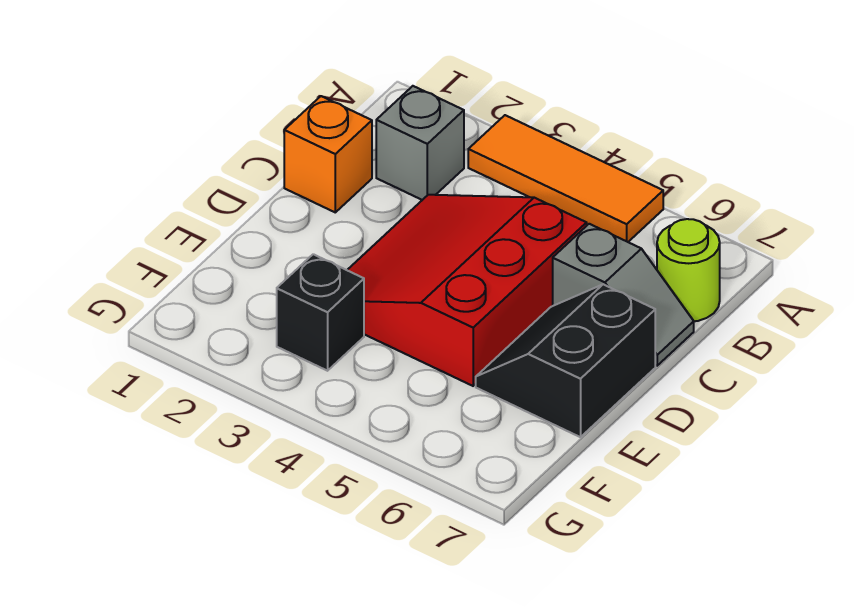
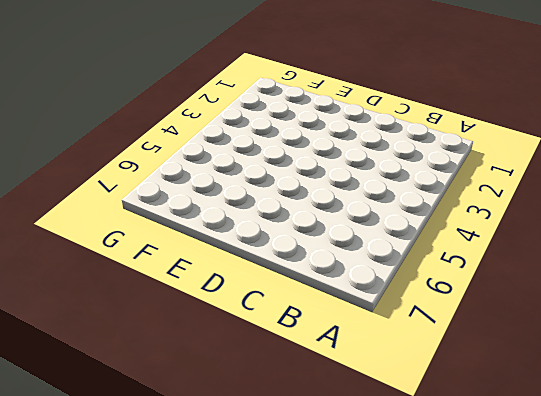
none -> orange tile A3:A5 level 1
none -> grey brick B2 level 1

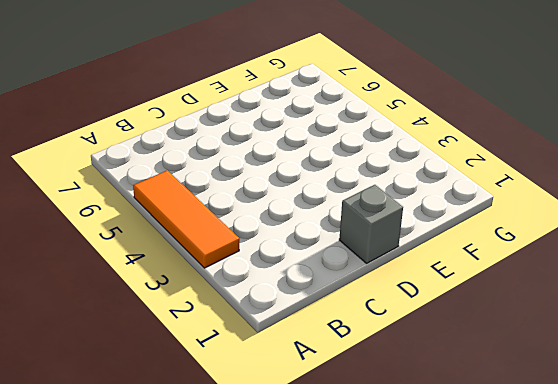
grey brick D1 level 1 -> grey brick B2 level 1
none -> lime round brick B7 level 1
none -> orange brick C1 level 1

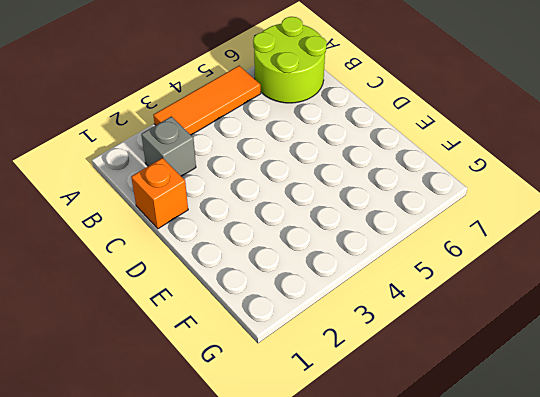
lime round brick A6:B7 level 1 -> lime round brick B7 level 1
none -> red slope C3:E5 level 1 top 5
none -> grey slope C6:C7 level 1 top 6

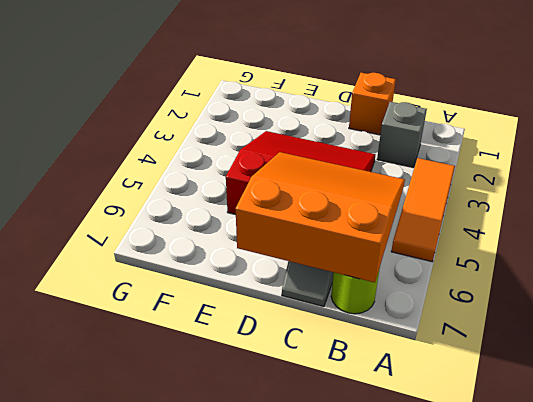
orange slope B5:D7 level 2 top 7 -> none
none -> black slope D6:E7 level 1 top 7
none -> black brick F3 level 1

